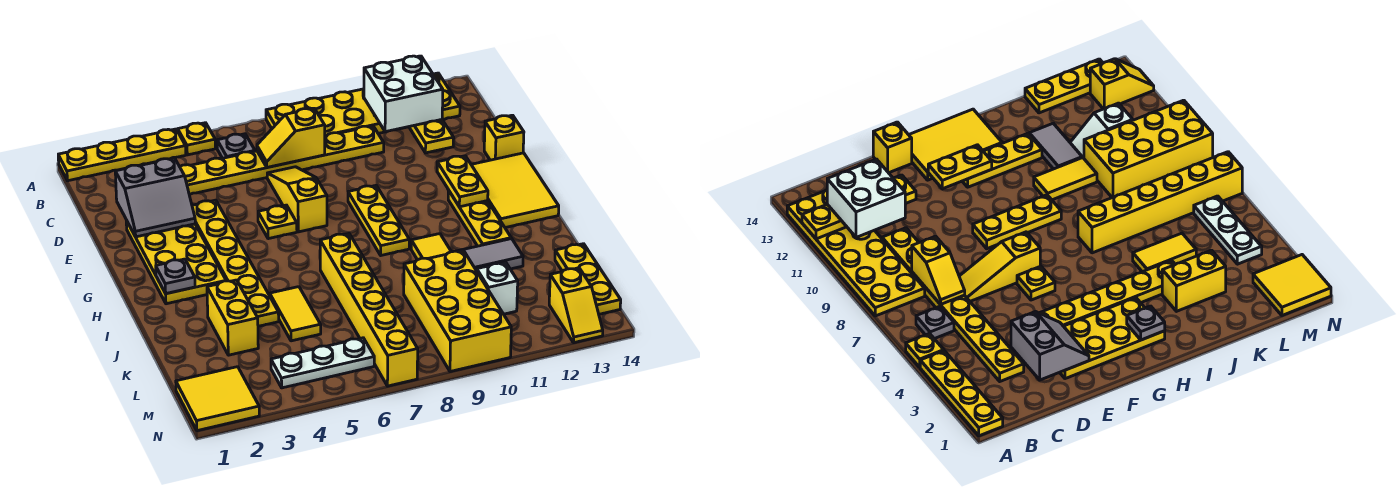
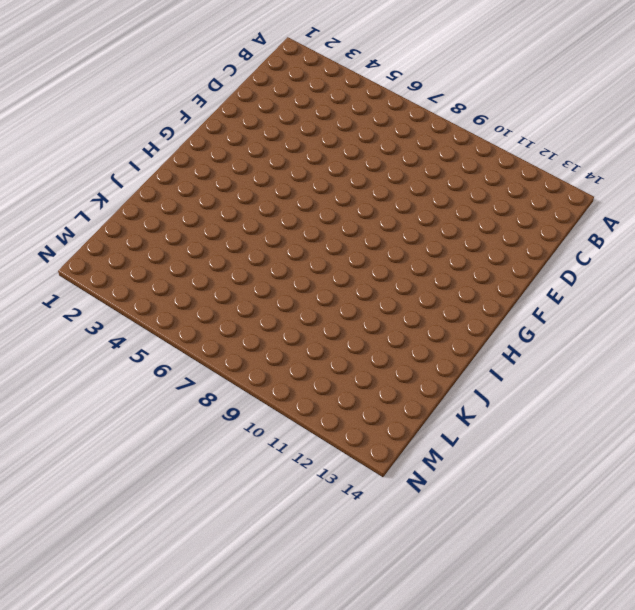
none -> yellow plate A1:A4 level 1
none -> yellow plate A5 level 1
none -> yellow plate A8:B13 level 1
none -> grey plate B6 level 1

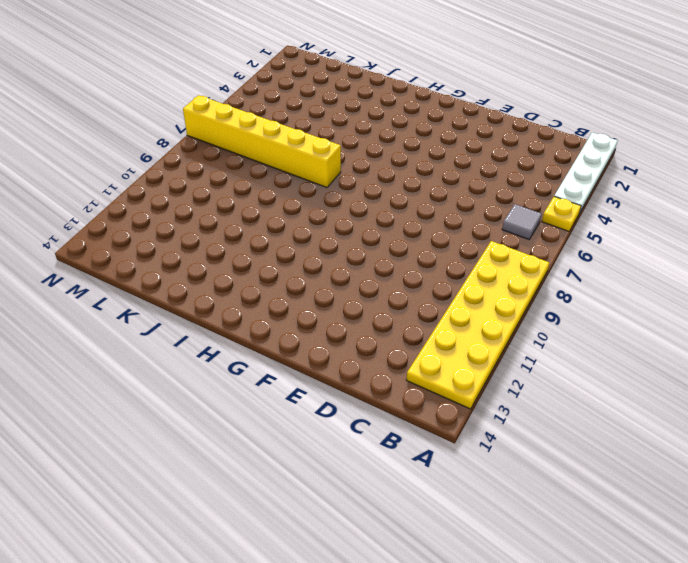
white plate A1:A4 level 1 -> yellow plate A1:A4 level 1
grey tile B6 level 1 -> grey plate B6 level 1
none -> yellow plate C3:C10 level 1
none -> yellow slope D7:F7 level 1 top F
none -> yellow plate E2:H3 level 1
none -> yellow plate E4:J4 level 1

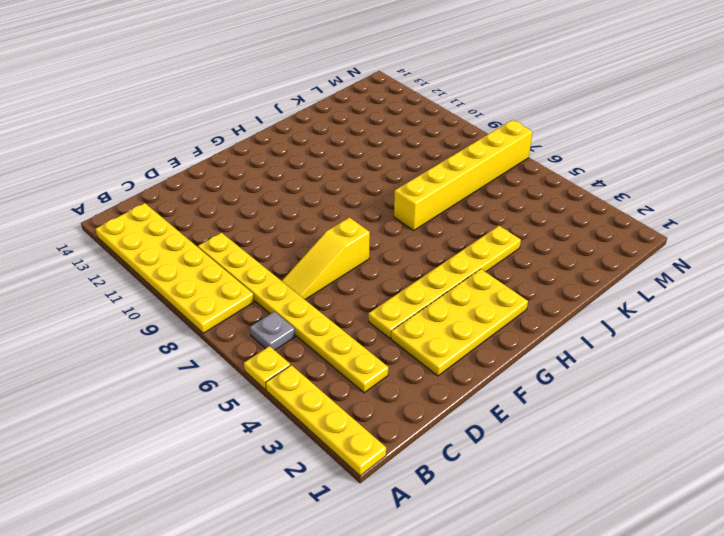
none -> yellow brick E14 level 1
none -> yellow plate F6 level 1
none -> yellow plate F9:H9 level 1
none -> yellow tile F13:H14 level 1

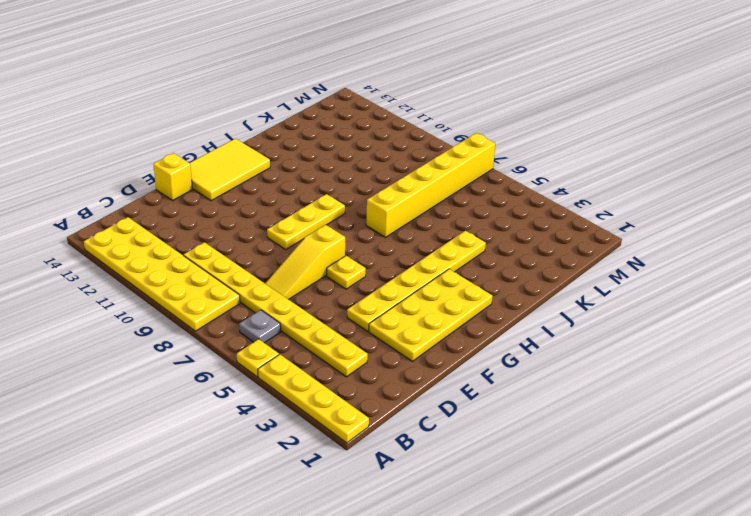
none -> yellow plate G12:I12 level 1
none -> yellow tile I10:J10 level 1
none -> yellow brick J3:K3 level 1
none -> yellow tile J5:K5 level 1

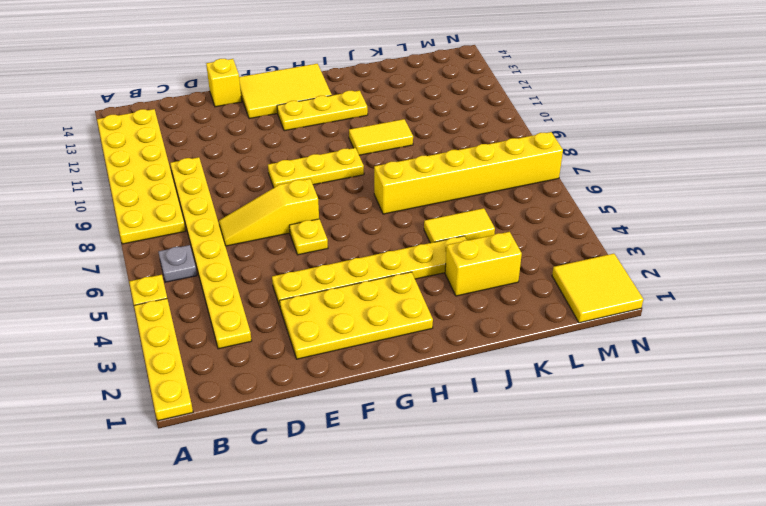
none -> grey tile J11:J12 level 1
none -> yellow brick K9:N10 level 1
none -> white slope K11:L11 level 1 top L
none -> yellow plate K14:M14 level 1

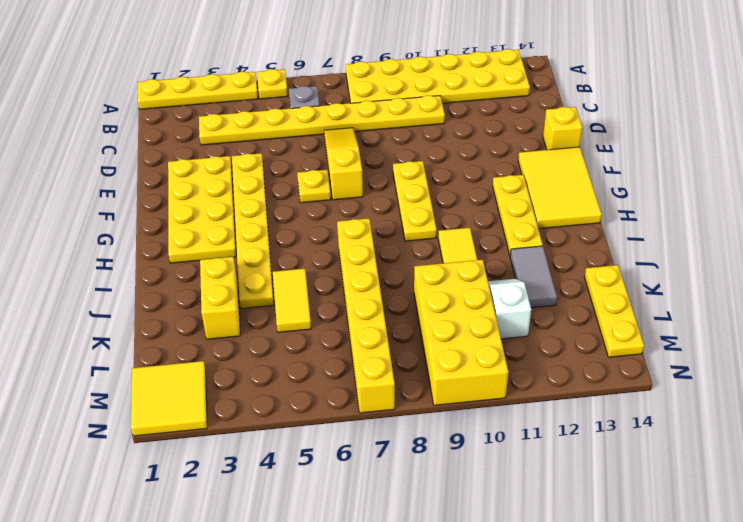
grey tile J12:K12 level 1 -> grey tile J11:J12 level 1
none -> white plate M4:M6 level 1
none -> yellow slope M13:N13 level 1 top M
none -> yellow plate A12:D12 level 2
none -> yellow slope C7:C8 level 2 top 8

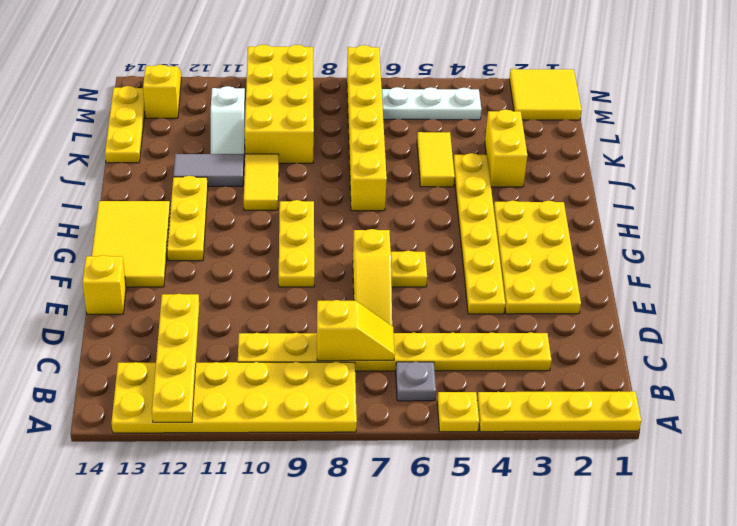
none -> grey slope D2:E3 level 2 top D
none -> yellow plate F12:G12 level 2
none -> grey plate H2 level 2
none -> white brick B11:C12 level 3

